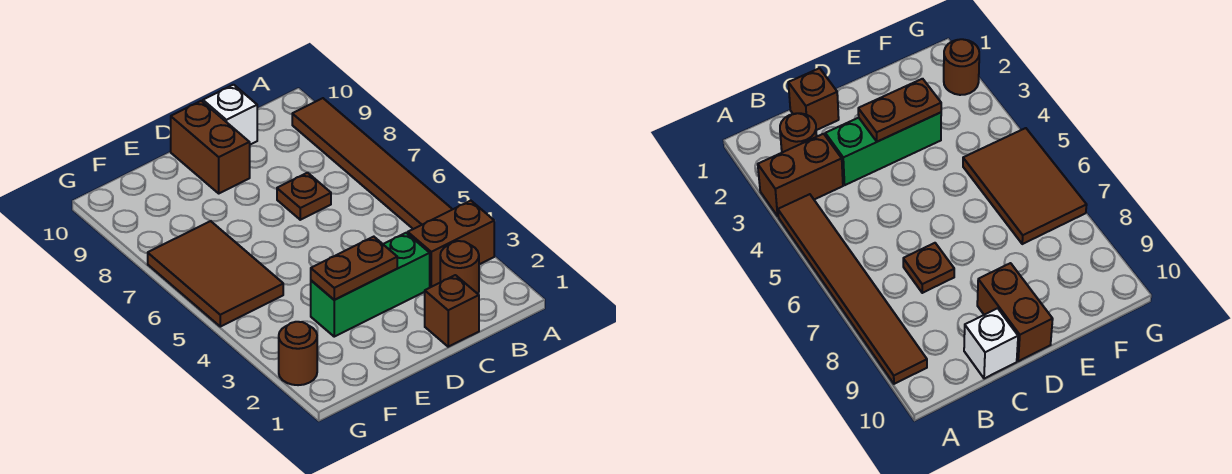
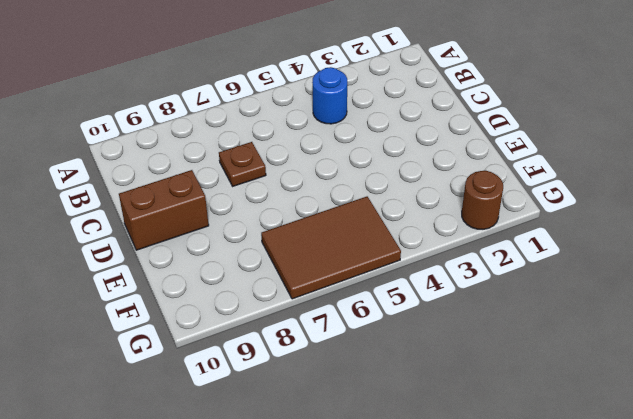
blue round brick B4 level 1 -> none
none -> brown brick A3:B3 level 1
none -> brown tile A4:A9 level 1

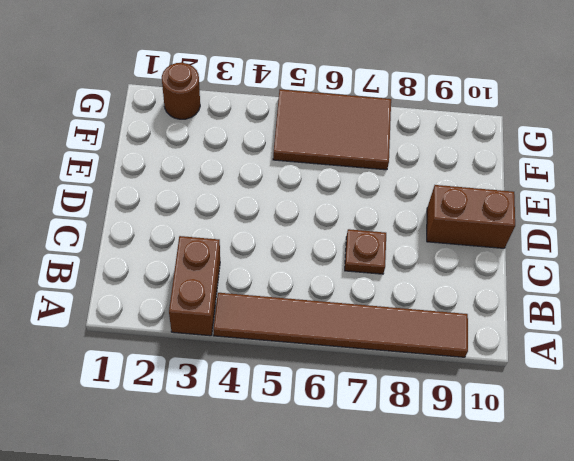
none -> brown round brick B2 level 1
none -> brown brick C1 level 1

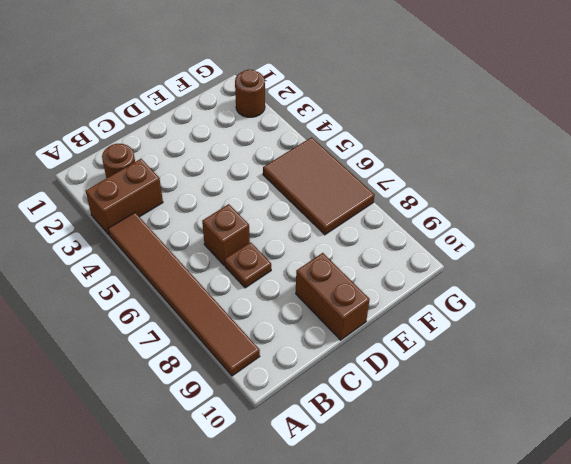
brown brick C6 level 1 -> brown brick C1 level 1
none -> green brick C3:E3 level 1
none -> white brick C10 level 1

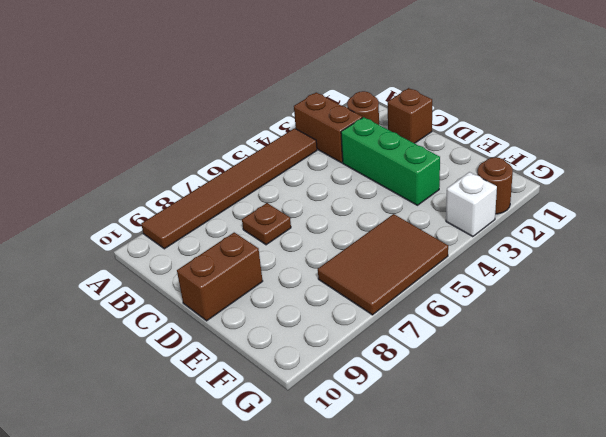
white brick G3 level 1 -> white brick C10 level 1
none -> brown plate D3:E3 level 2

